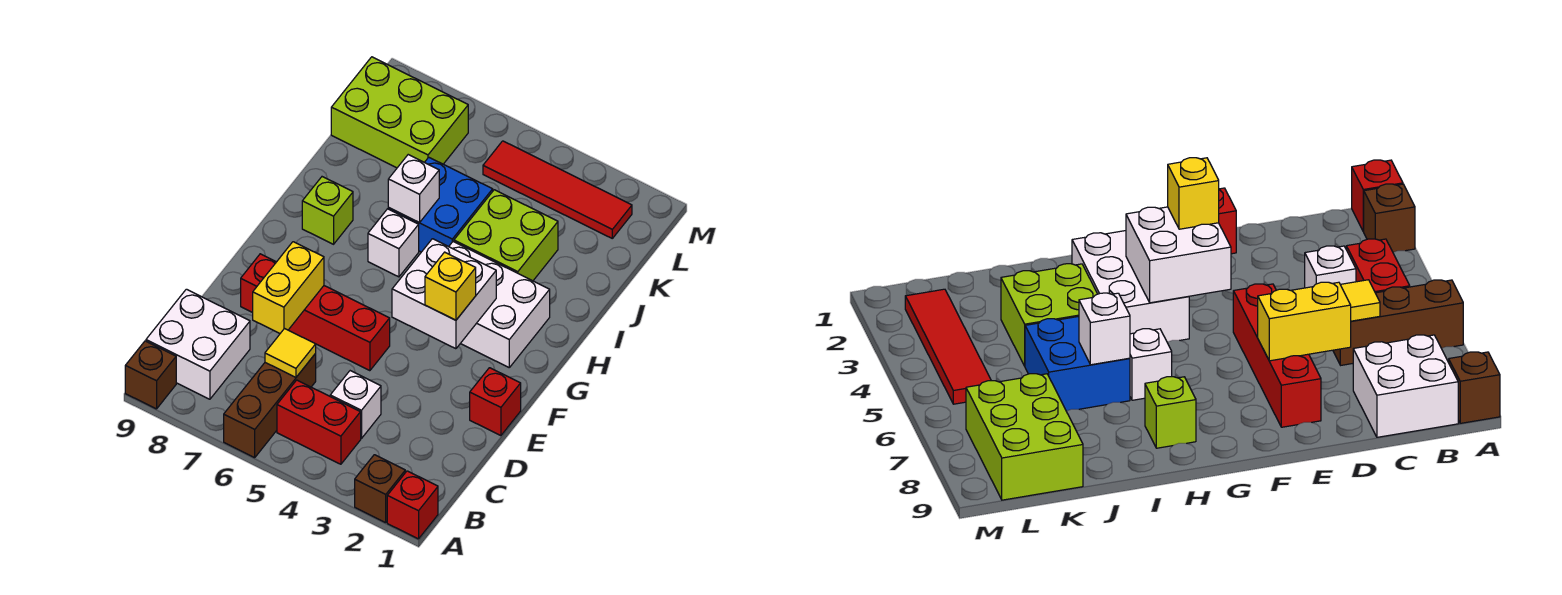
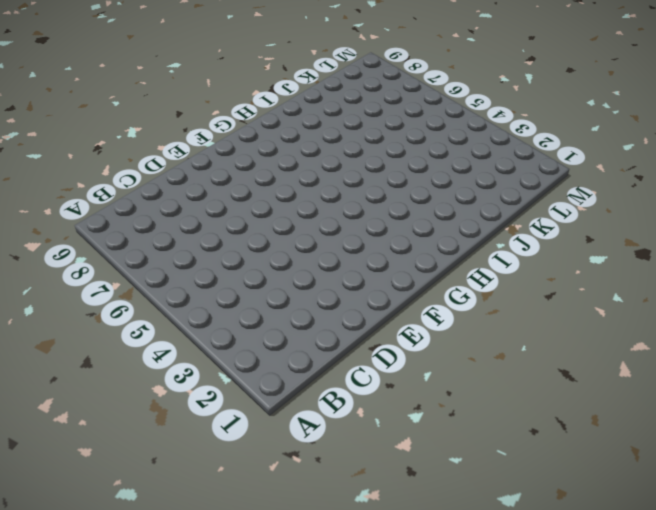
none -> red brick A1 level 1
none -> brown brick A2 level 1
none -> brown brick A6:C6 level 1

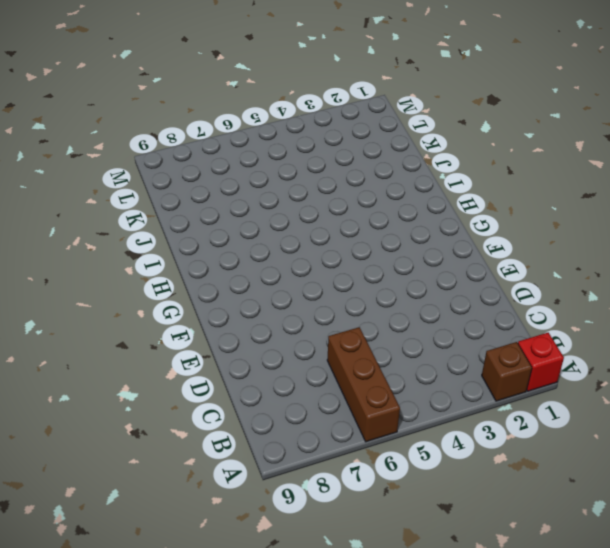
none -> brown brick A9 level 1
none -> red brick B4:B5 level 1
none -> white brick B8:C9 level 1

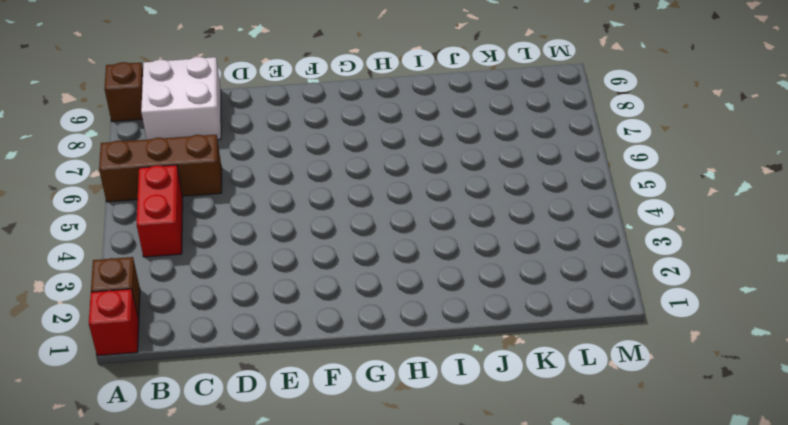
none -> white brick C4 level 1
none -> red brick E1 level 1
none -> red brick E5:E8 level 1

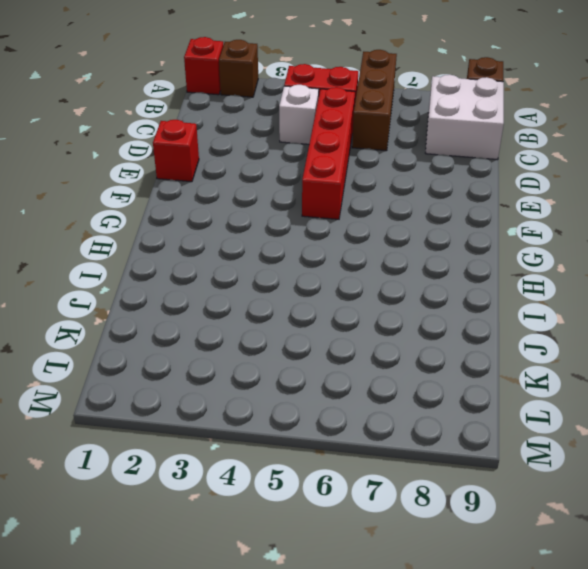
red brick C5:F5 level 1 -> red brick E5:E8 level 1
none -> white brick G2:H4 level 1
none -> white brick H6 level 1
none -> lime brick H8 level 1

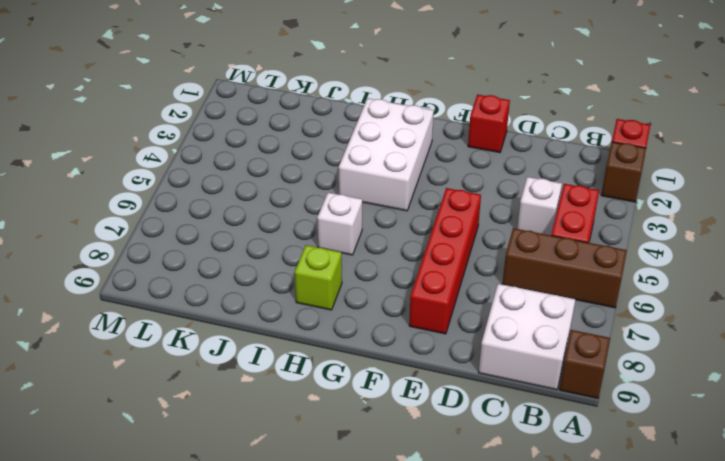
none -> lime brick I3:J4 level 1
none -> blue brick I5:J6 level 1
none -> lime brick K7:L9 level 1

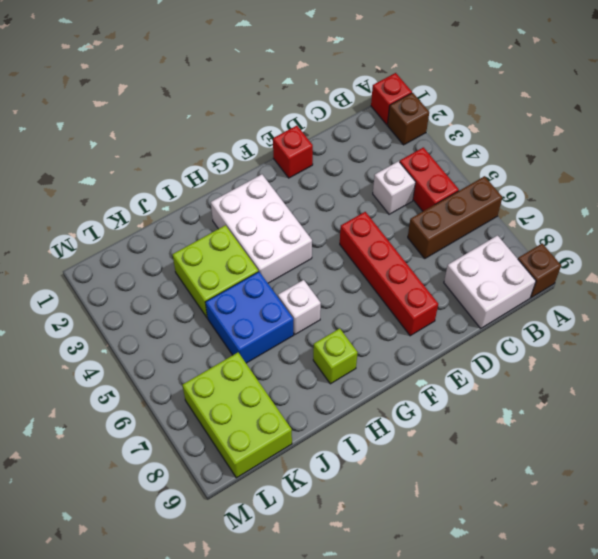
none -> red tile L2:L5 level 1
none -> yellow tile C6 level 2
none -> yellow brick D7:E7 level 2

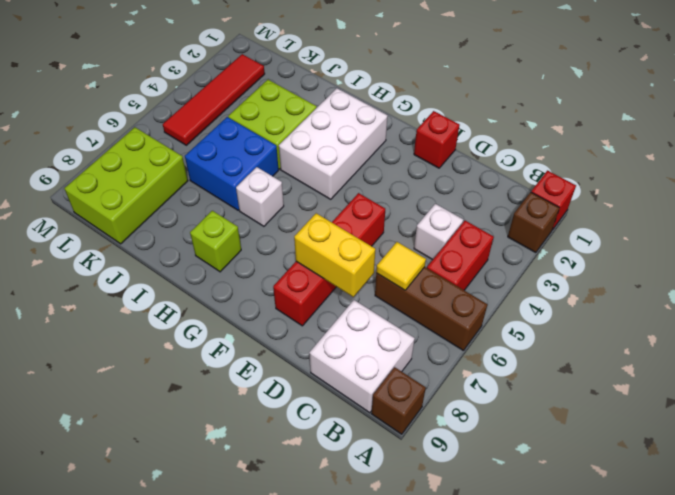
none -> white brick F3:G4 level 2
none -> white brick I6 level 2
none -> yellow brick F3 level 3

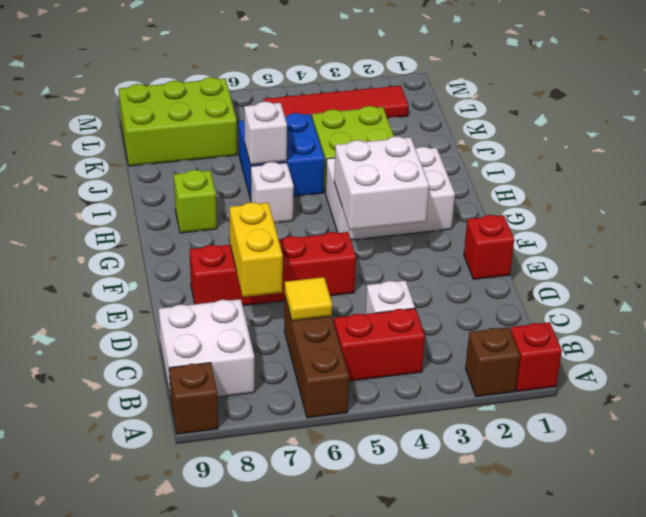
none -> yellow brick F3 level 3

